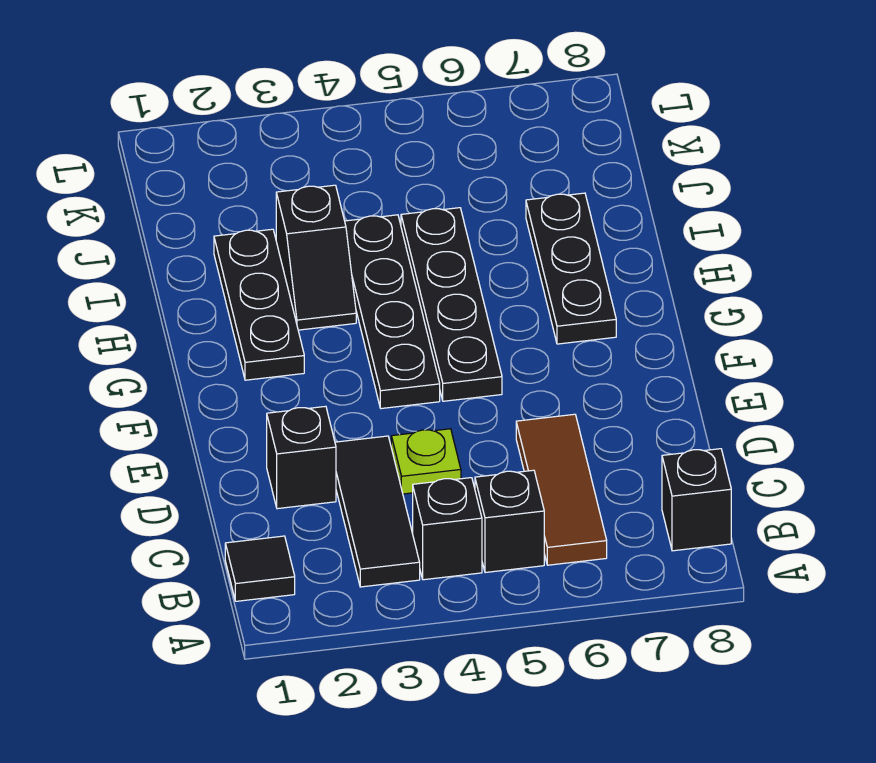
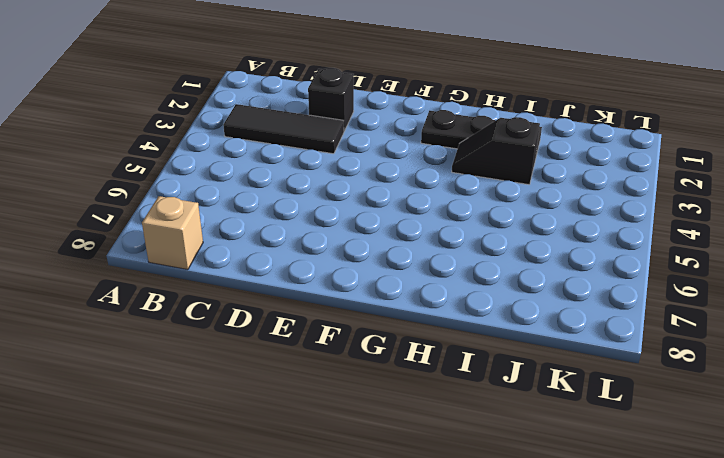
tan brick B8 level 1 -> black brick B8 level 1
none -> black tile B1 level 1
none -> black brick B4 level 1
none -> black brick B5 level 1

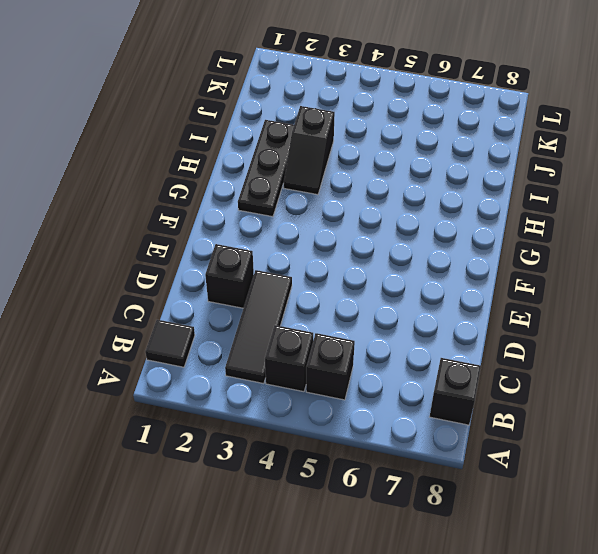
none -> brown tile B6:D6 level 1
none -> lime plate D4 level 1
none -> black plate F4:I4 level 1

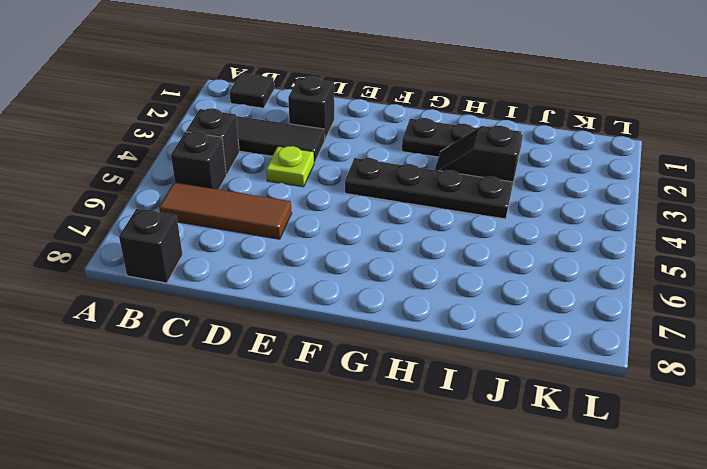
none -> black plate F5:I5 level 1
none -> black plate G7:I7 level 1

